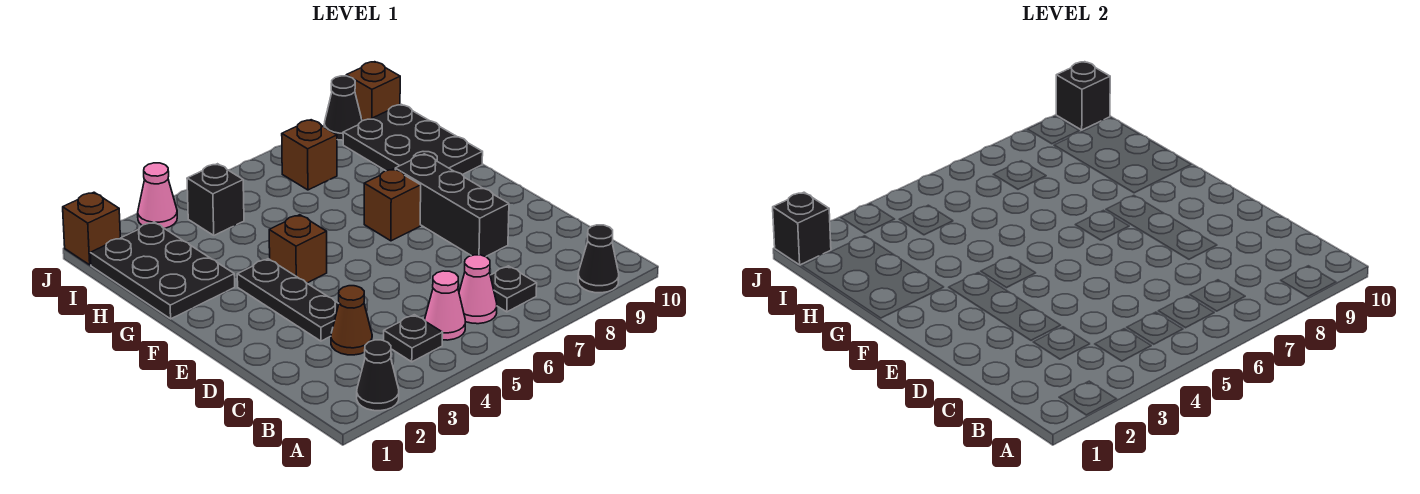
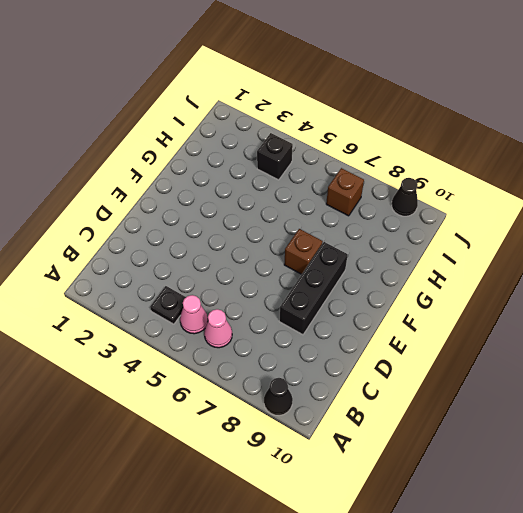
none -> black cone A2 level 1
none -> black plate B7 level 1
none -> brown cone C3 level 1

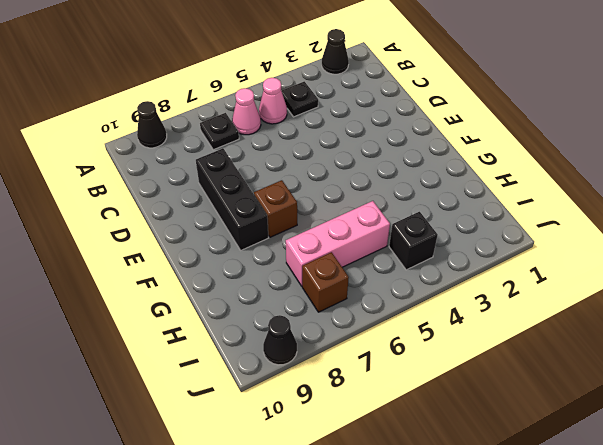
pink brick H5:H7 level 1 -> none
none -> brown cone C3 level 1
none -> black plate D3:F3 level 1
none -> brown brick F4 level 1

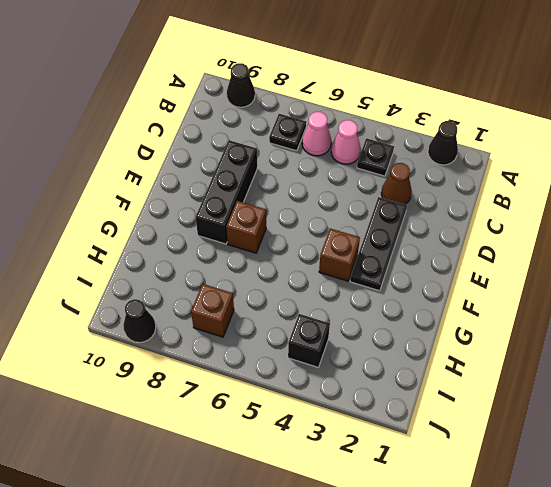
none -> black plate G1:I2 level 1
none -> black plate G9:I10 level 1
none -> brown brick J1 level 1

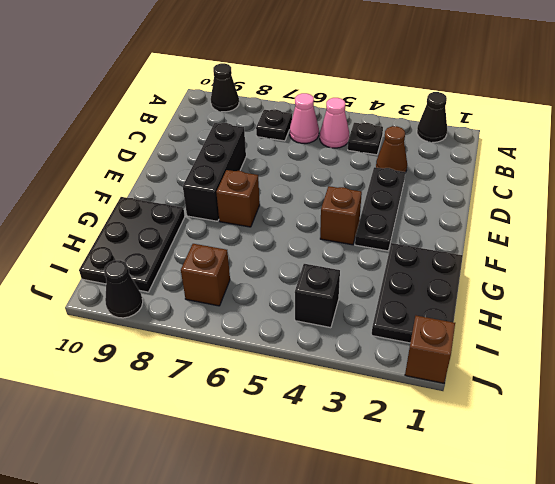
none -> pink cone J3 level 1
none -> brown brick J10 level 1
none -> black brick J1 level 2

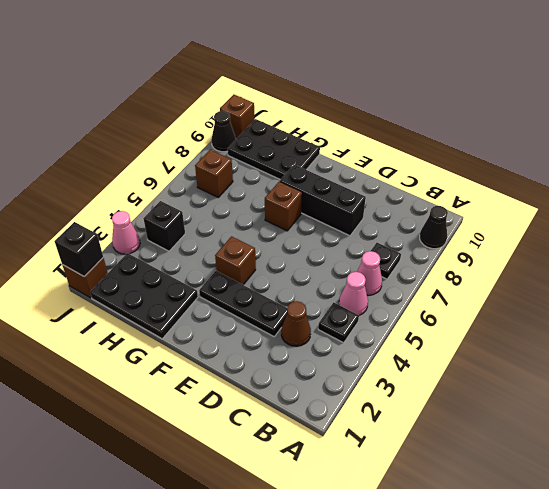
none -> black cone A2 level 1
none -> black brick J10 level 2

